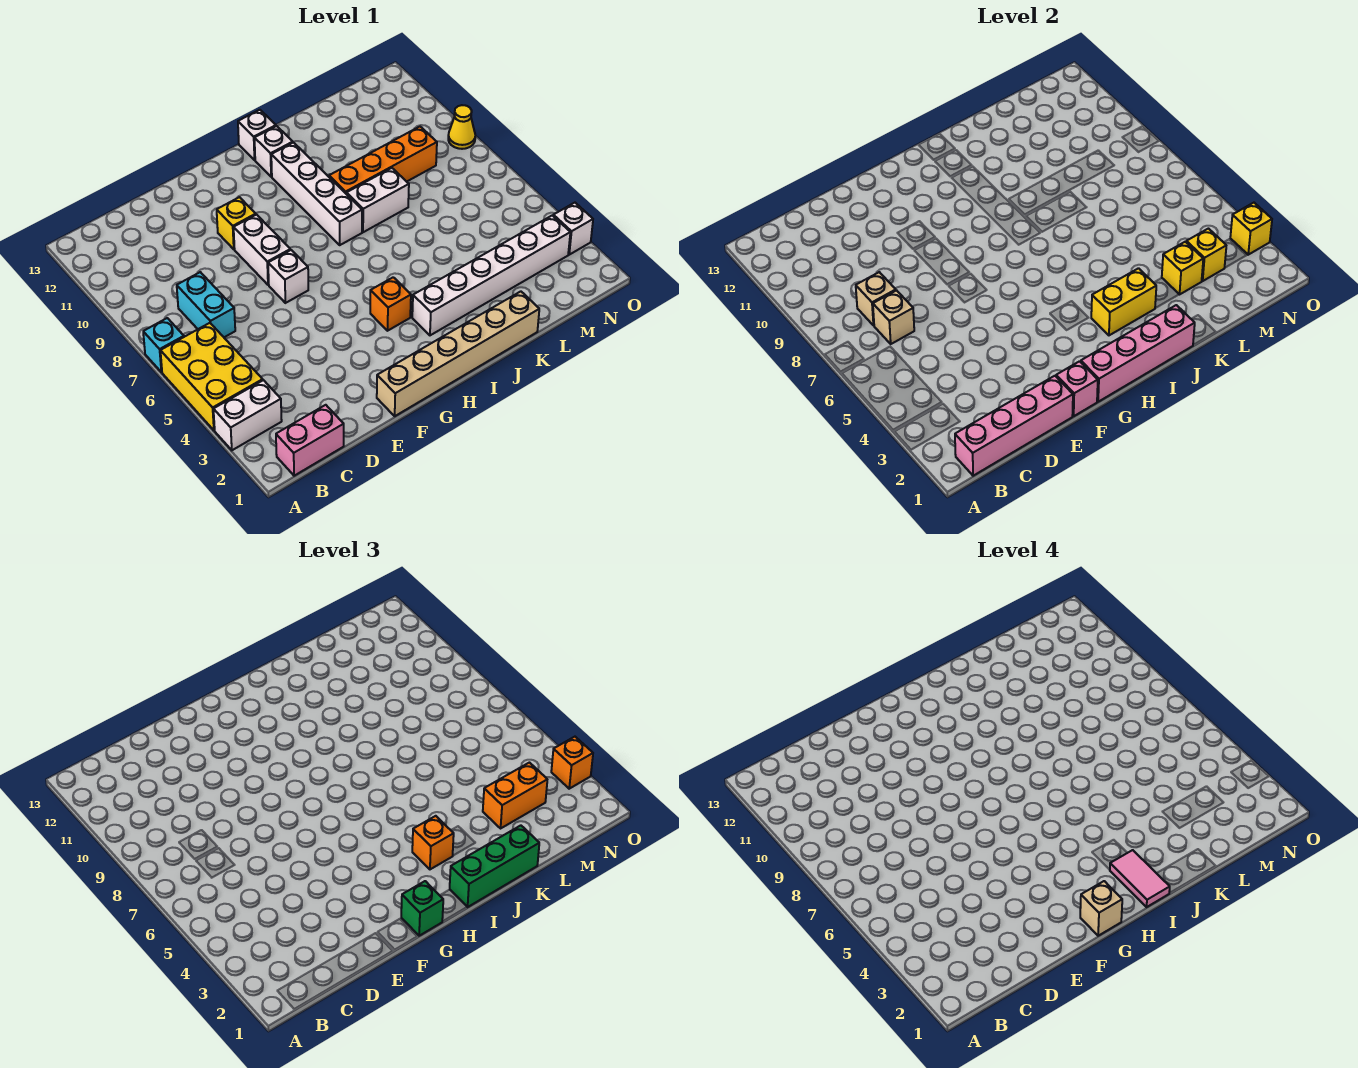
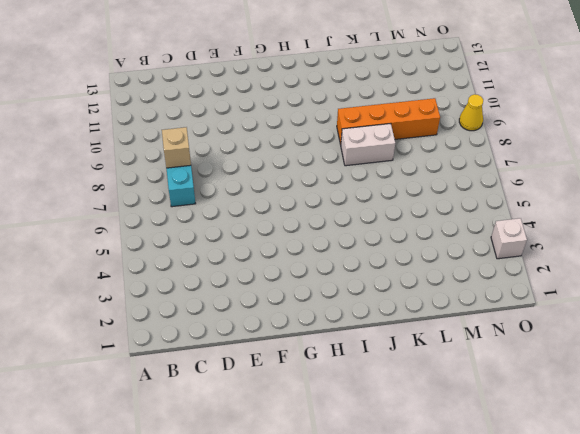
none -> white brick A3:B3 level 1
none -> yellow brick A4:B6 level 1
none -> cyan brick A7 level 1
none -> pink brick B1:C1 level 1

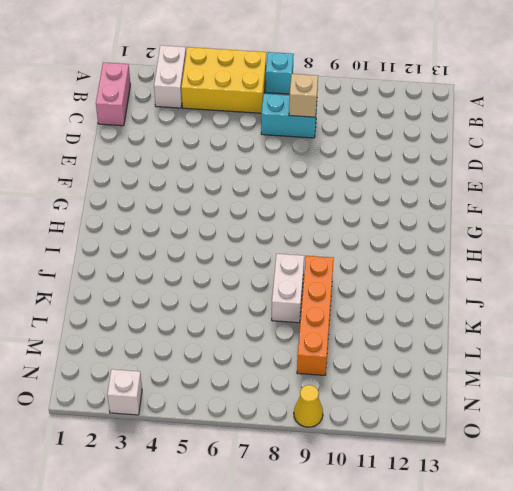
none -> tan brick F1:K1 level 1
none -> white brick F7 level 1
none -> white brick F8:F9 level 1
none -> yellow brick F10 level 1

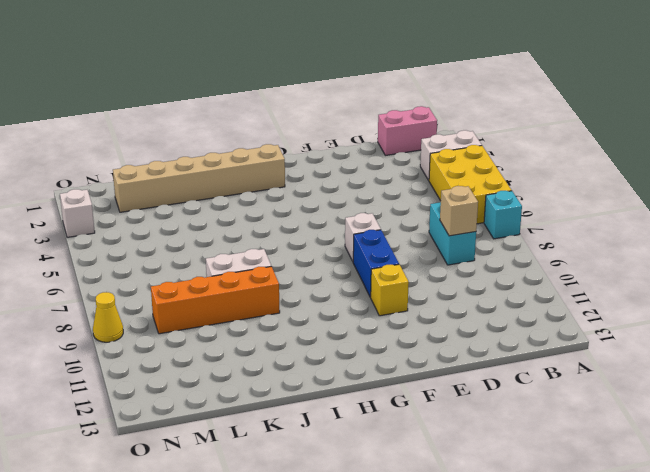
blue brick F8:F9 level 1 -> white brick F8:F9 level 1
tan brick H2:M2 level 1 -> tan brick F1:K1 level 1
none -> orange brick H4 level 1
none -> white brick I3:N3 level 1
none -> white brick I8:I11 level 1
none -> white brick I12 level 1

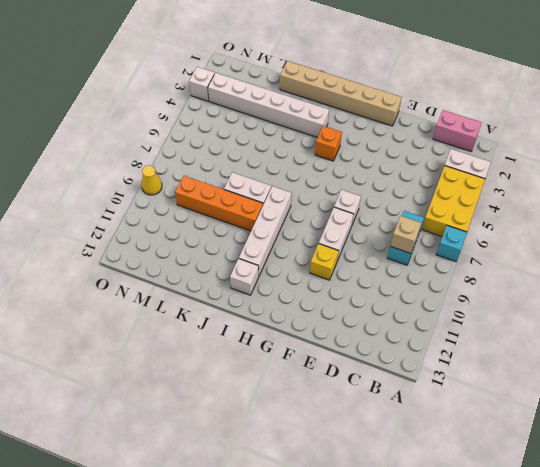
none -> white brick I13 level 1
none -> pink brick B1:E1 level 2
none -> tan brick C7 level 2
none -> pink brick F1 level 2

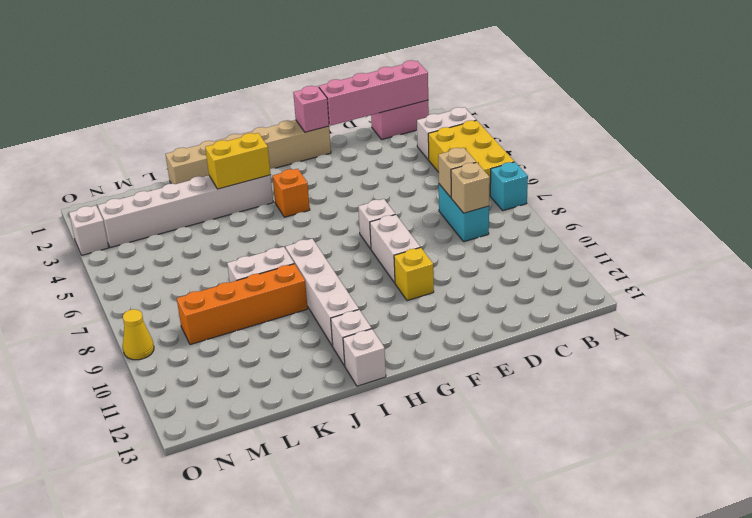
none -> pink brick G1:J1 level 2
none -> yellow brick L3 level 2
none -> yellow brick M3 level 2
none -> yellow brick O3 level 2

